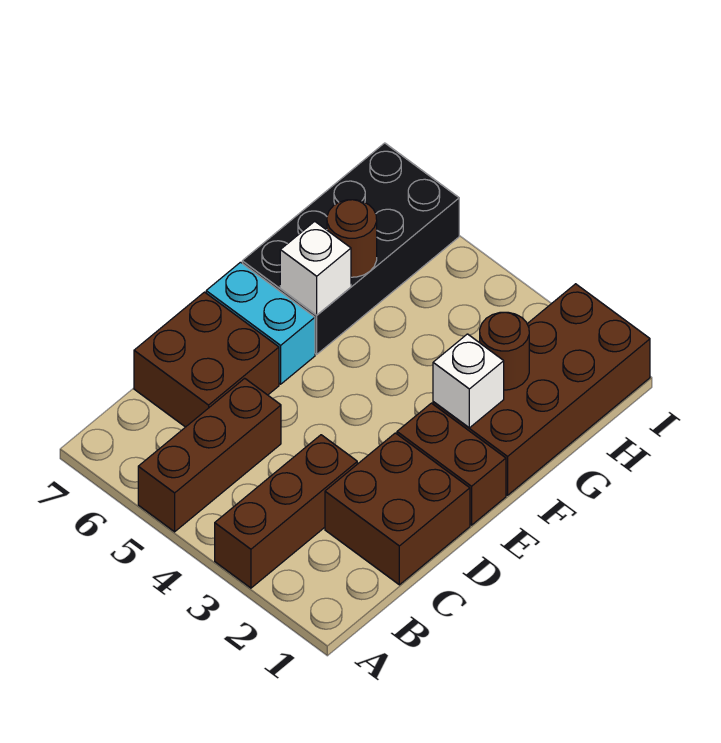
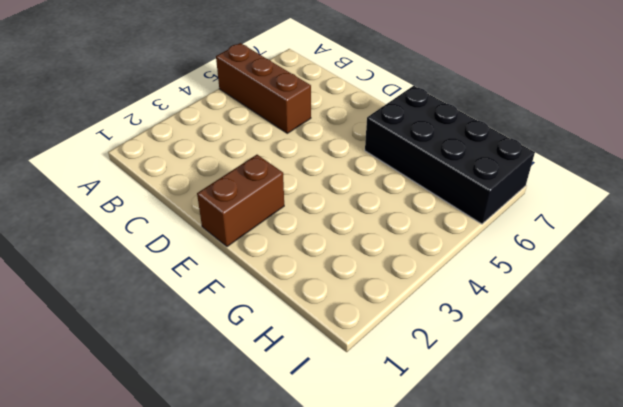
none -> brown brick A3:C3 level 1
none -> brown brick C1:D2 level 1
none -> brown brick C6:D7 level 1

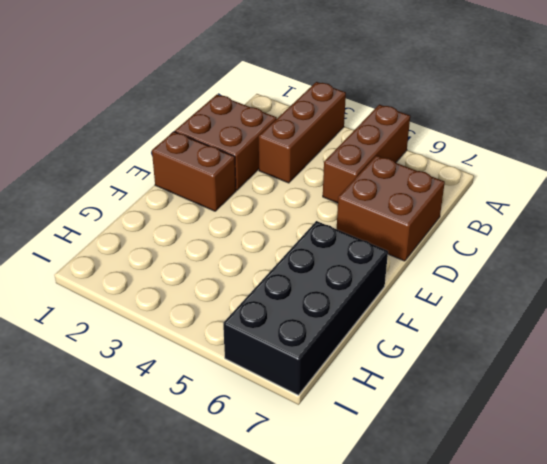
none -> cyan brick E6:E7 level 1
none -> brown brick F1:I2 level 1
none -> white brick F2 level 2

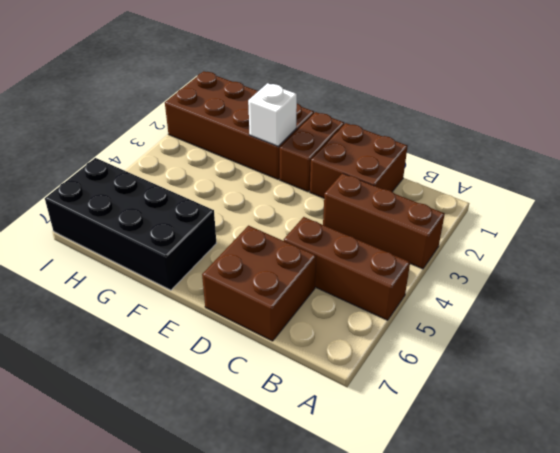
none -> cyan brick E6:E7 level 1
none -> white brick F6 level 2
none -> brown round brick G2 level 2

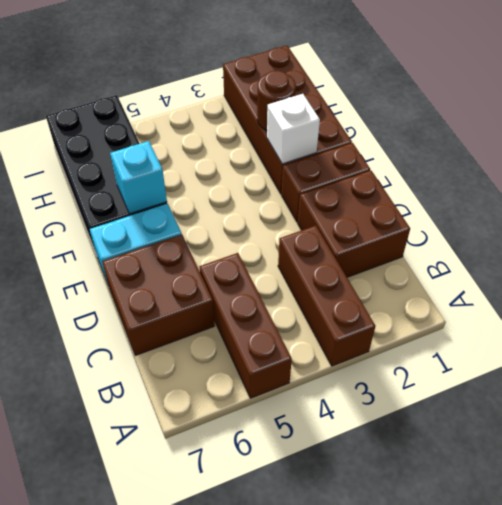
cyan brick F6 level 2 -> white brick F6 level 2
none -> brown round brick G6 level 2

